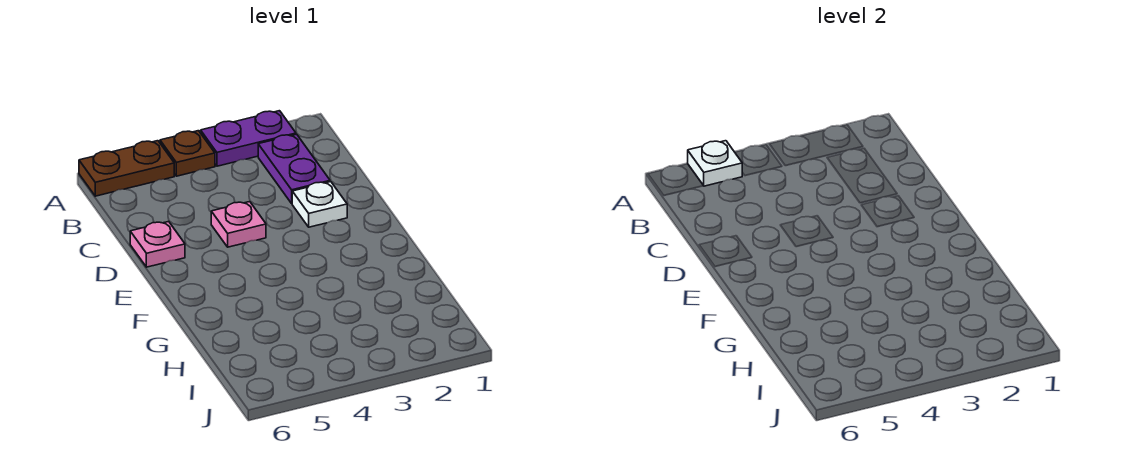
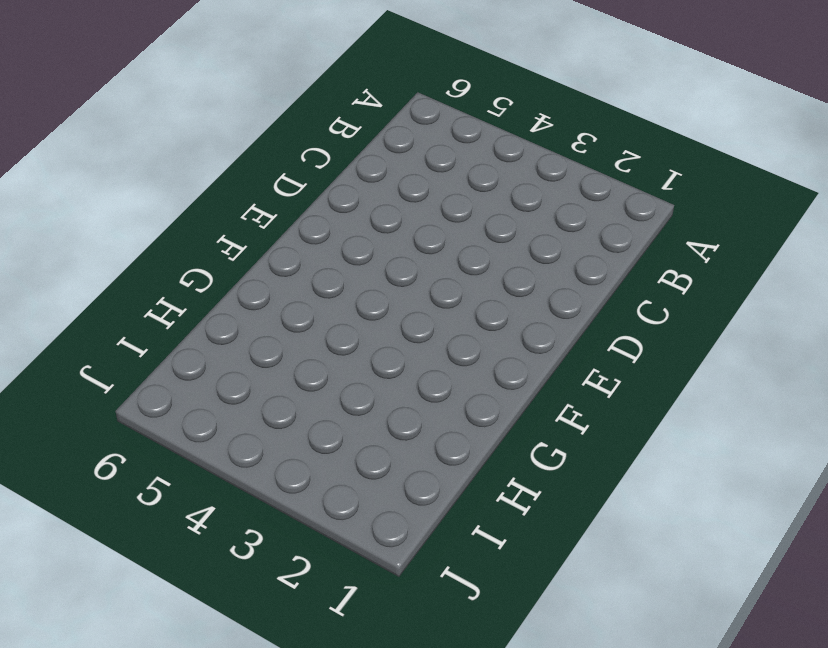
none -> purple plate A2:A3 level 1
none -> brown plate A4 level 1

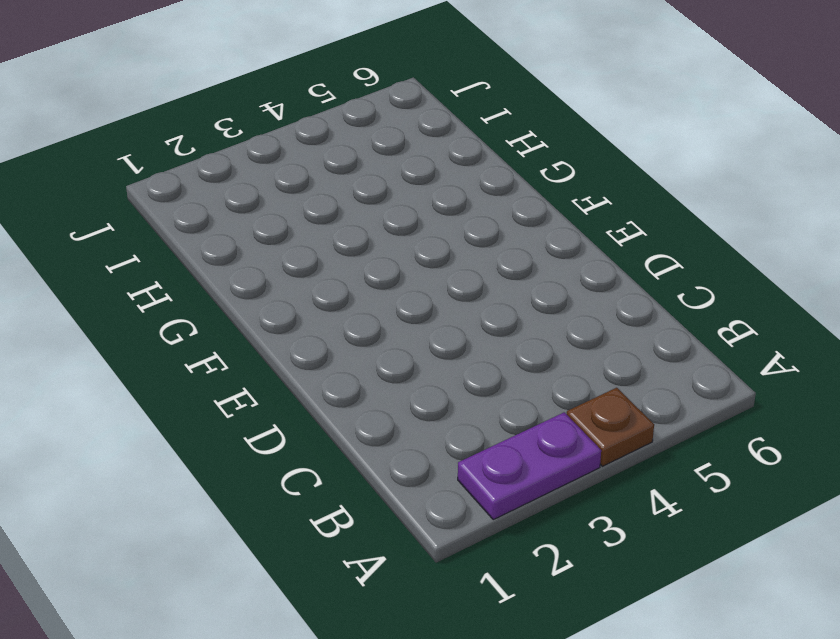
none -> brown plate A5:A6 level 1
none -> purple plate B2:C2 level 1

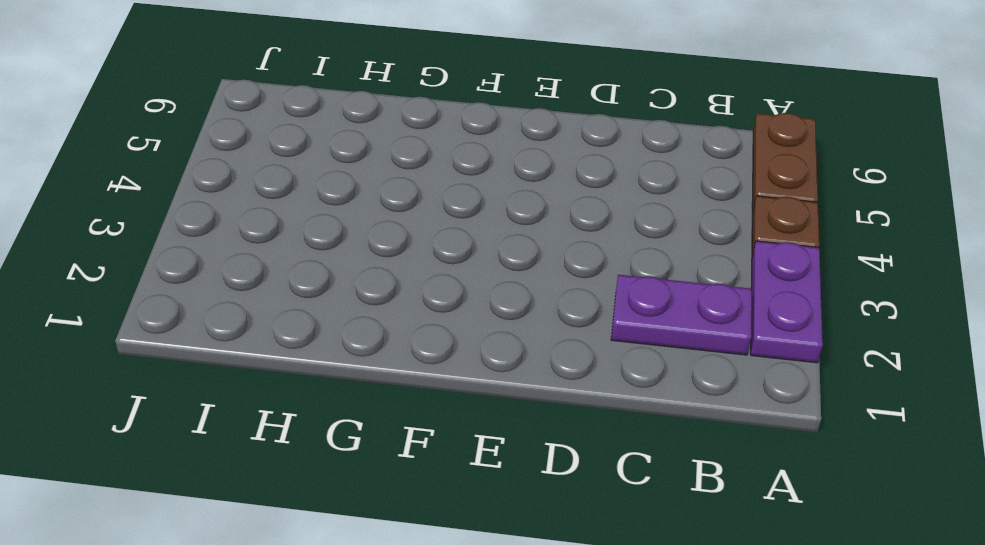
none -> white plate D2 level 1
none -> pink plate D4 level 1

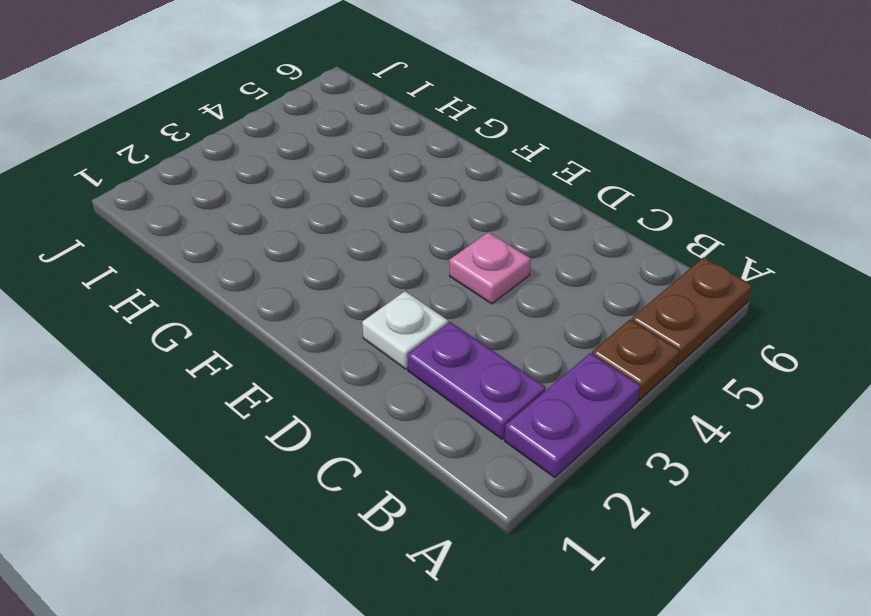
none -> pink plate D6 level 1
none -> white plate A5 level 2

